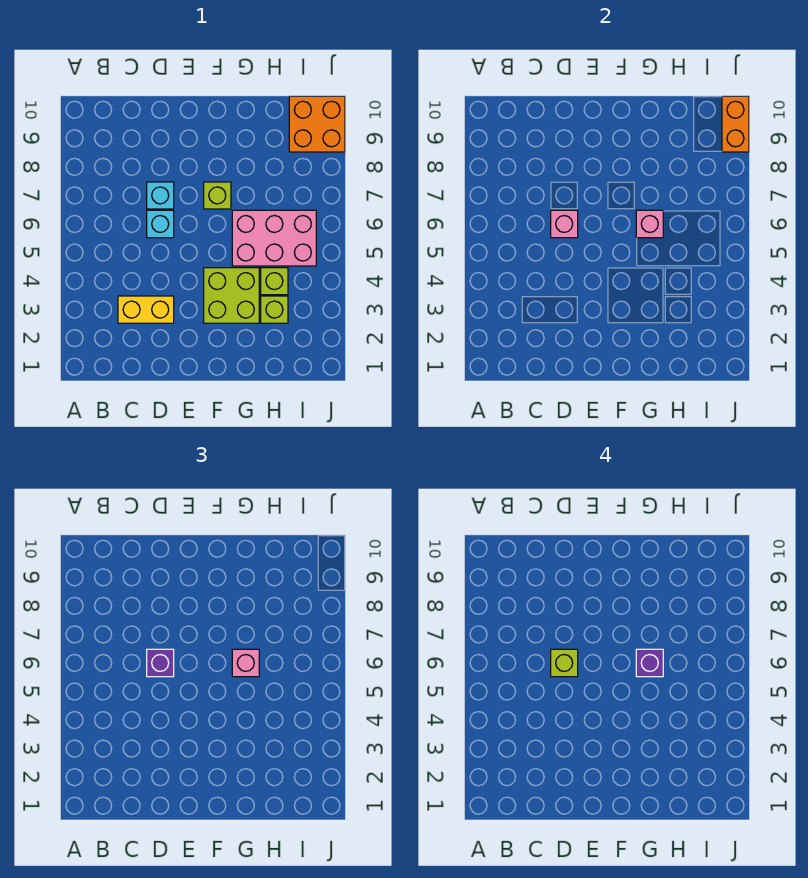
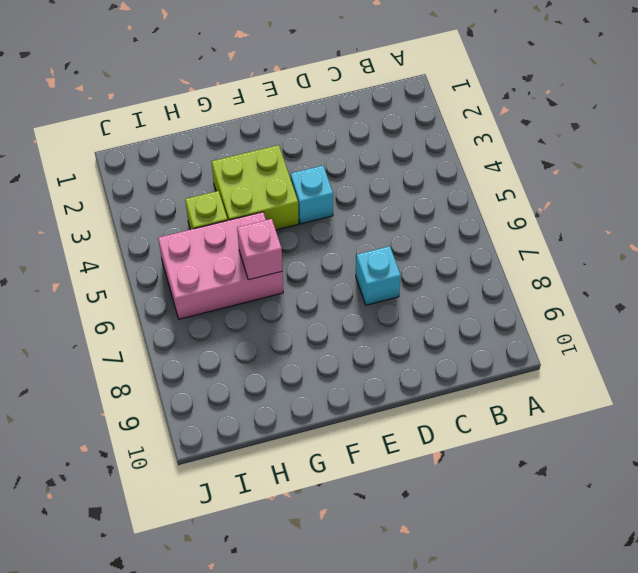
cyan brick E4 level 1 -> cyan brick D6 level 1
none -> yellow brick C3:D3 level 1
none -> lime brick F7 level 1
none -> lime brick H3 level 1

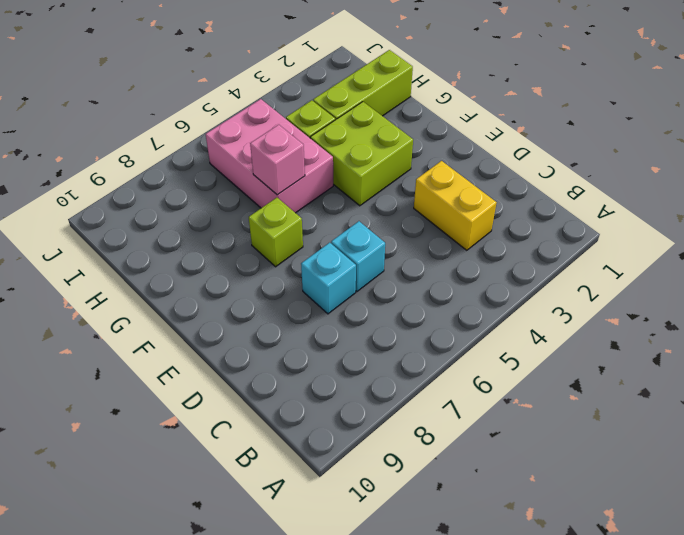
lime brick H1:H3 level 1 -> lime brick H3 level 1
none -> orange brick I9:J10 level 1
none -> pink brick D6 level 2
none -> orange brick J9:J10 level 2

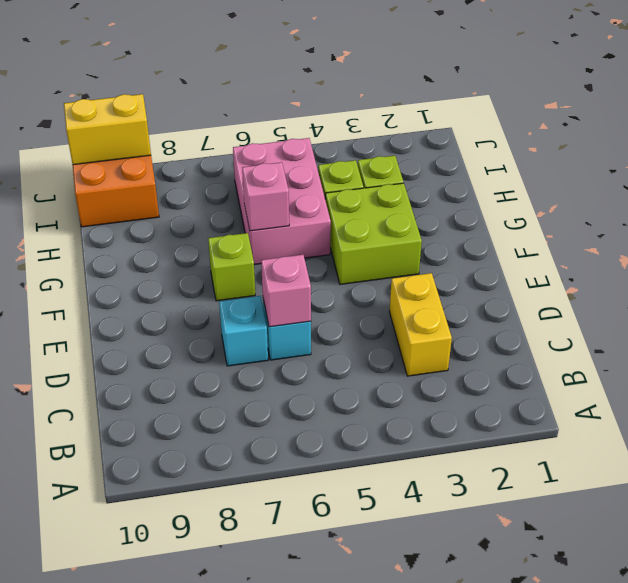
yellow brick J9:J10 level 2 -> orange brick J9:J10 level 2
none -> purple brick D6 level 3
none -> pink brick G6 level 3
none -> lime brick D6 level 4

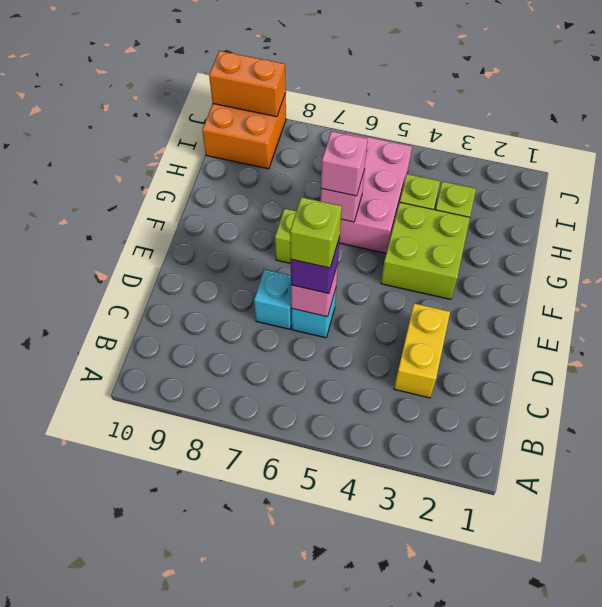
none -> purple brick G6 level 4

